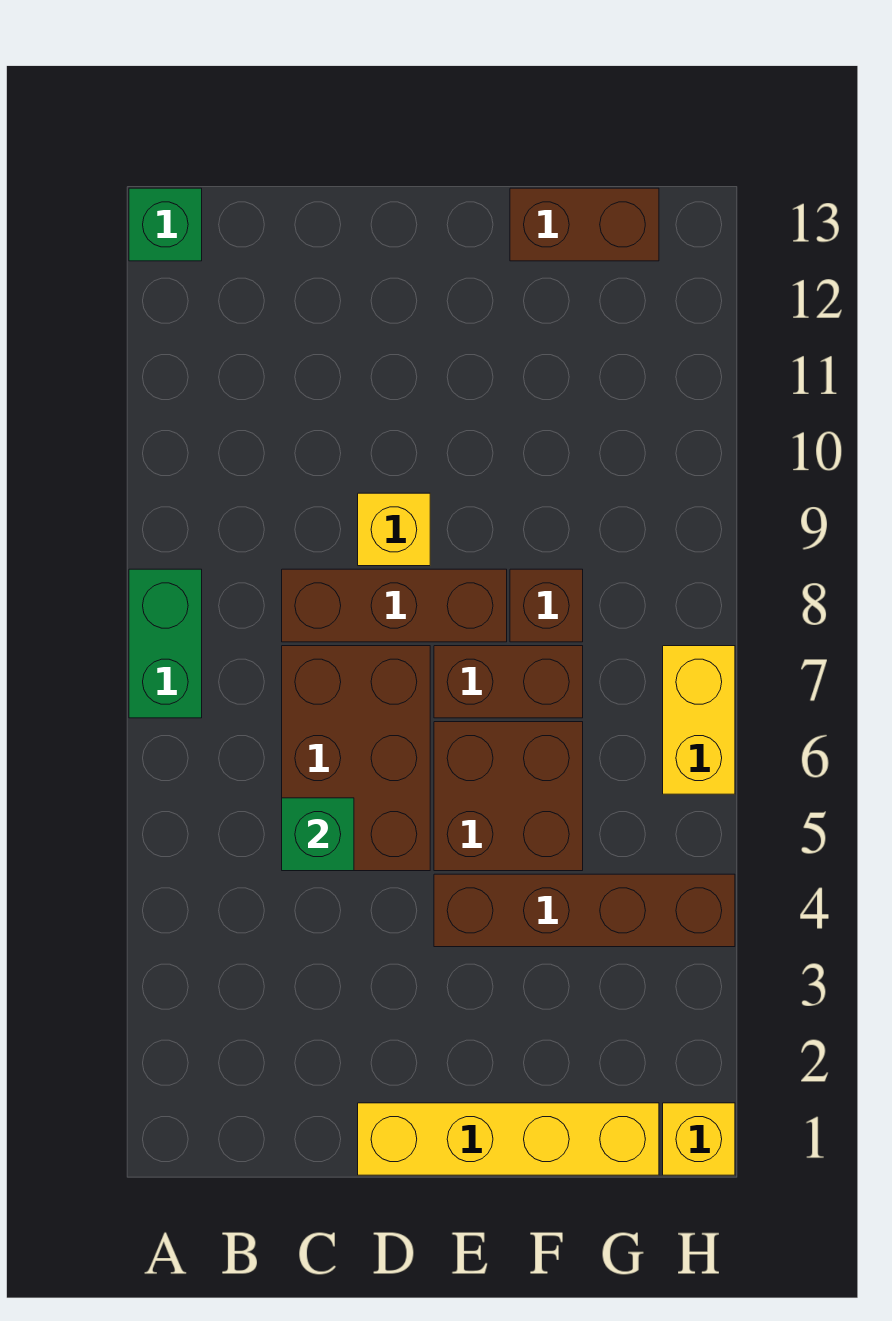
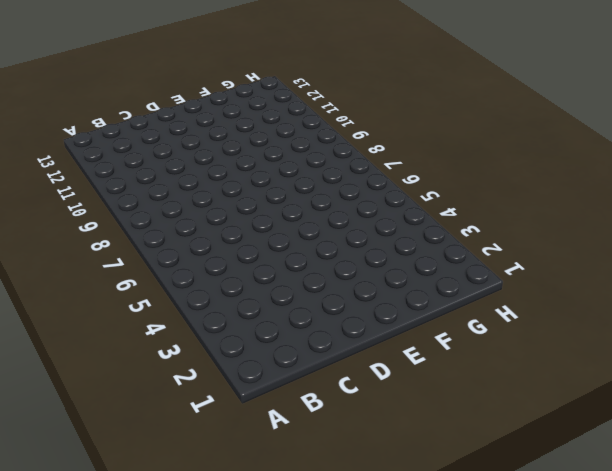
none -> green brick A7:A8 level 1
none -> green brick A13 level 1
none -> brown brick C5:D7 level 1

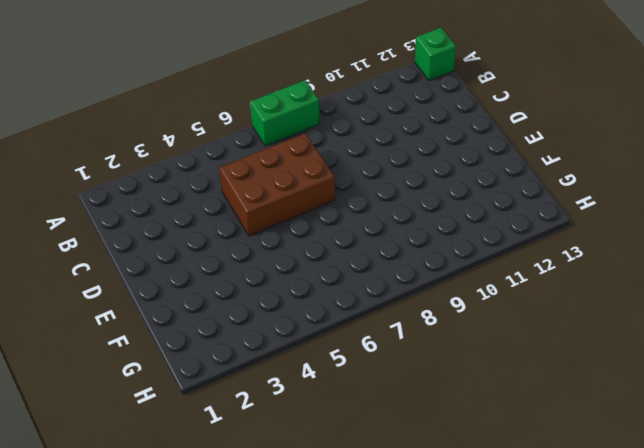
none -> brown brick C8:E8 level 1
none -> yellow brick D1:G1 level 1
none -> yellow brick D9 level 1

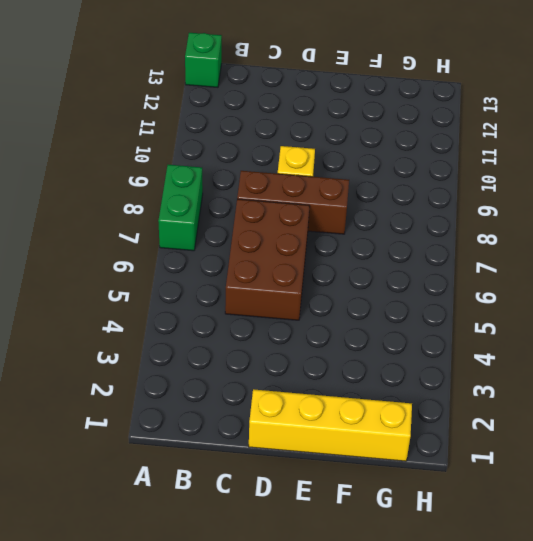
none -> brown brick E4:H4 level 1
none -> brown brick E5:F6 level 1
none -> brown brick E7:F7 level 1

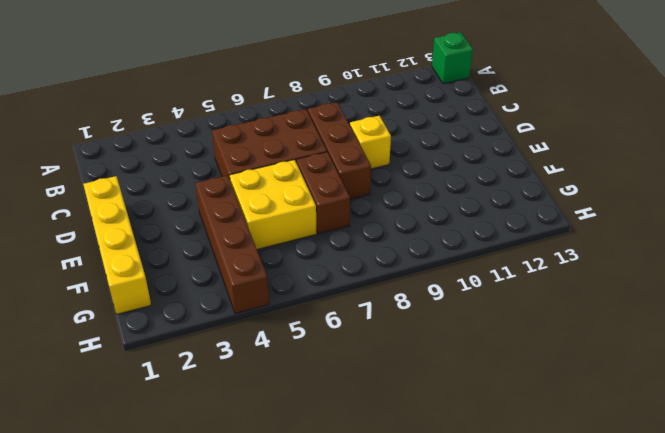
yellow brick E5:F6 level 1 -> brown brick E5:F6 level 1
none -> green brick A7:A8 level 1
none -> brown brick F8 level 1
none -> brown brick F13:G13 level 1

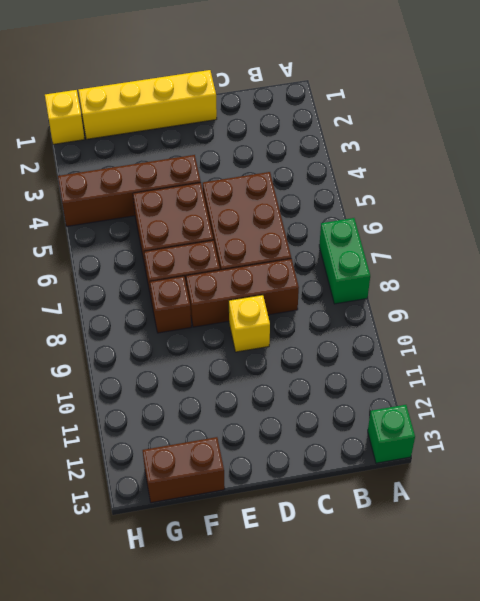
none -> yellow brick H6:H7 level 1
none -> green brick C5 level 2

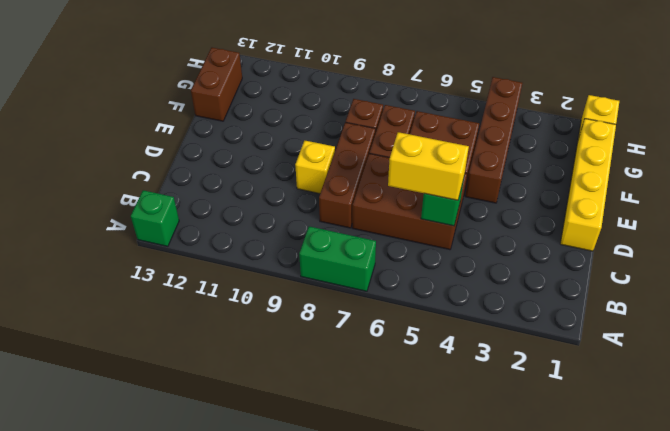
yellow brick C5:C6 level 3 -> yellow brick H6:H7 level 1

